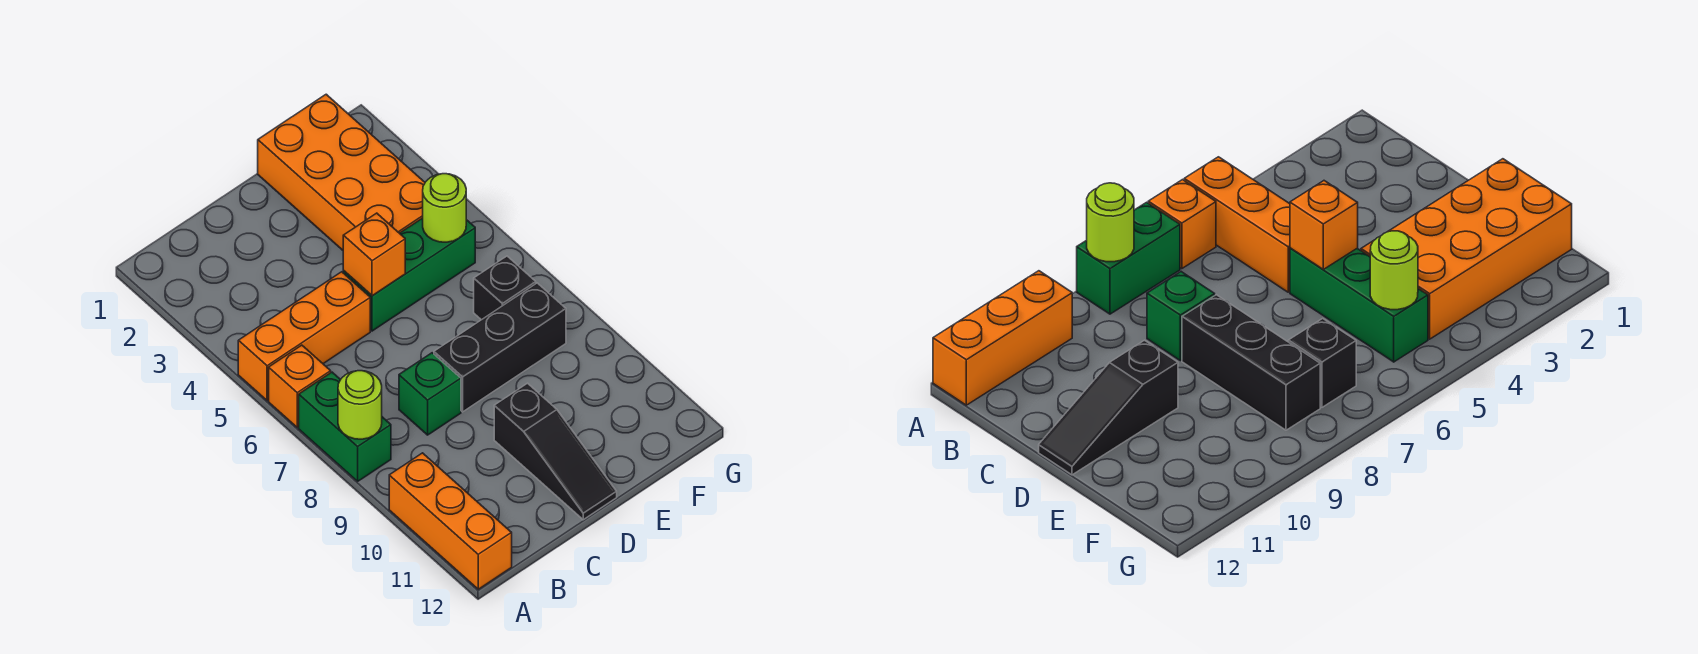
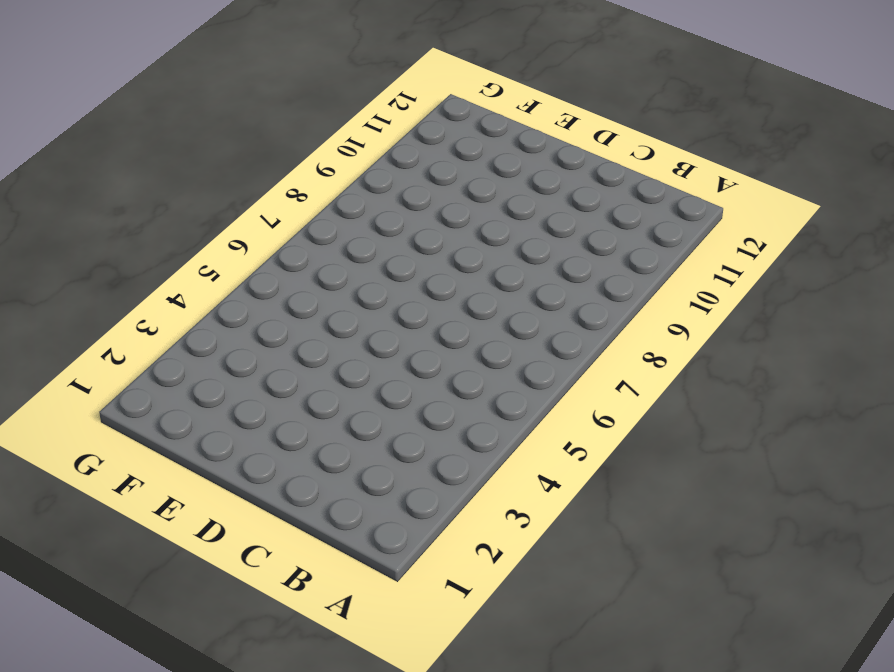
none -> orange brick A5:C5 level 1
none -> orange brick A6 level 1
none -> green brick A7:A8 level 1

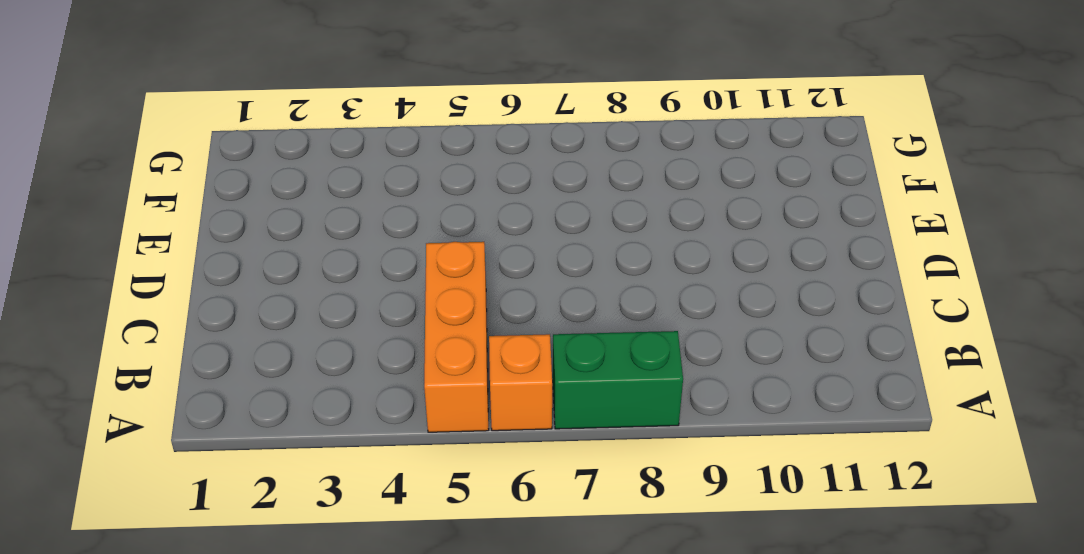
none -> orange brick A10:A12 level 1
none -> green brick C8 level 1
none -> green brick D5:F5 level 1

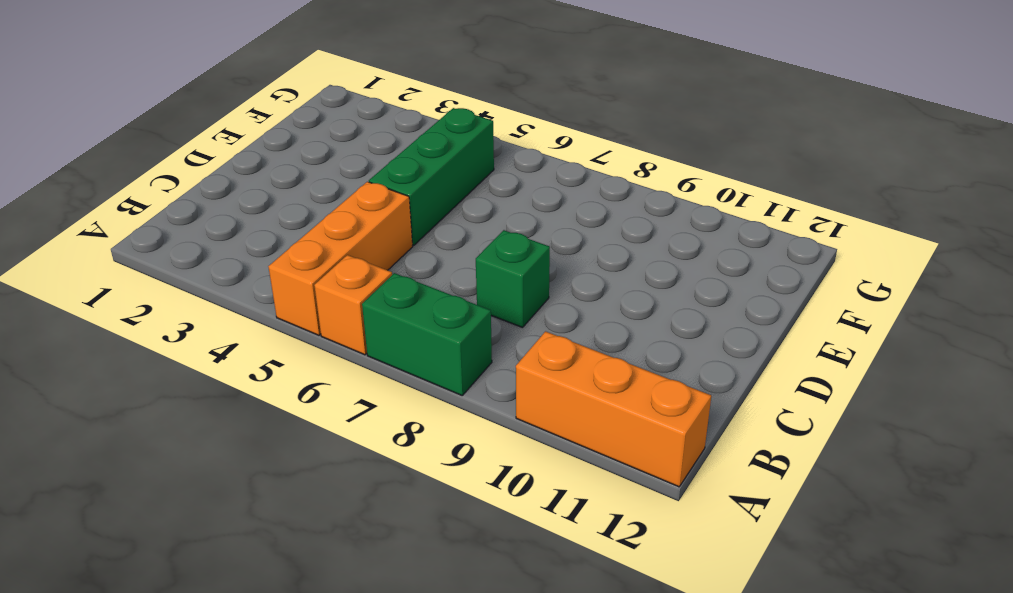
none -> black brick D8:F8 level 1
none -> black slope D10:D12 level 1 top 10
none -> orange brick E1:F4 level 1

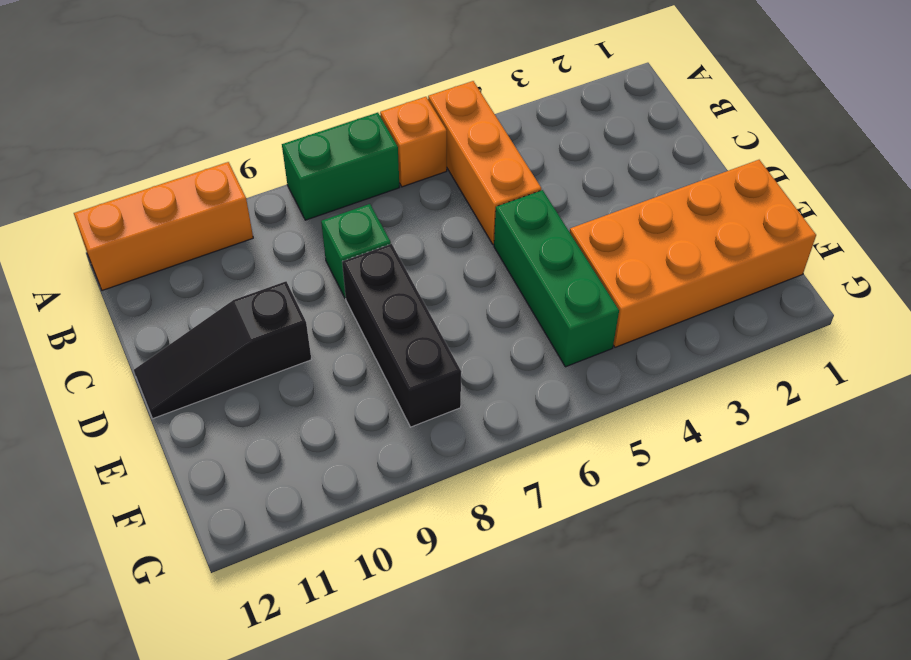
none -> black brick F7 level 1
none -> lime round brick A8 level 2
none -> orange brick D5 level 2

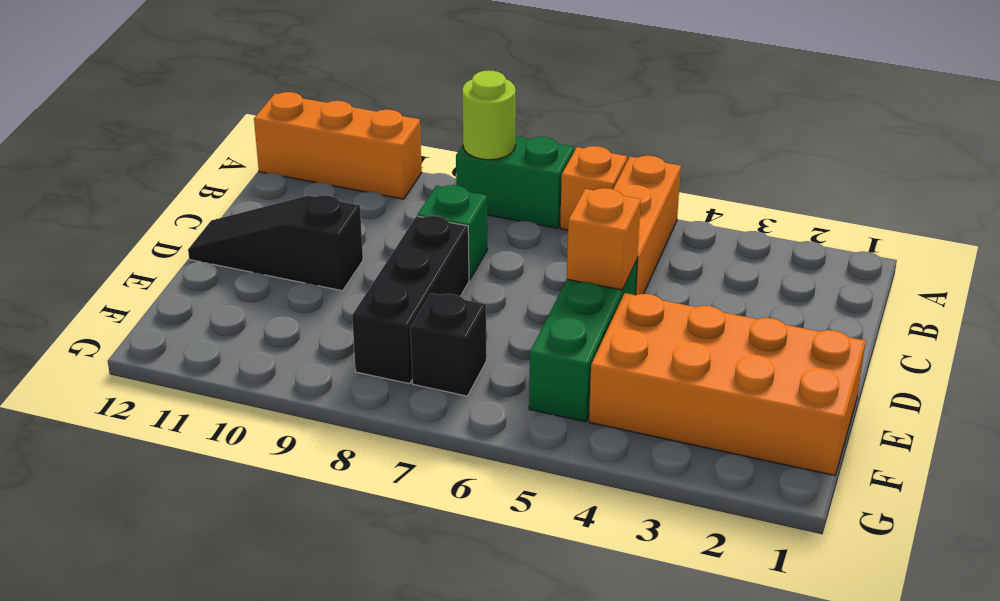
none -> lime round brick F5 level 2

